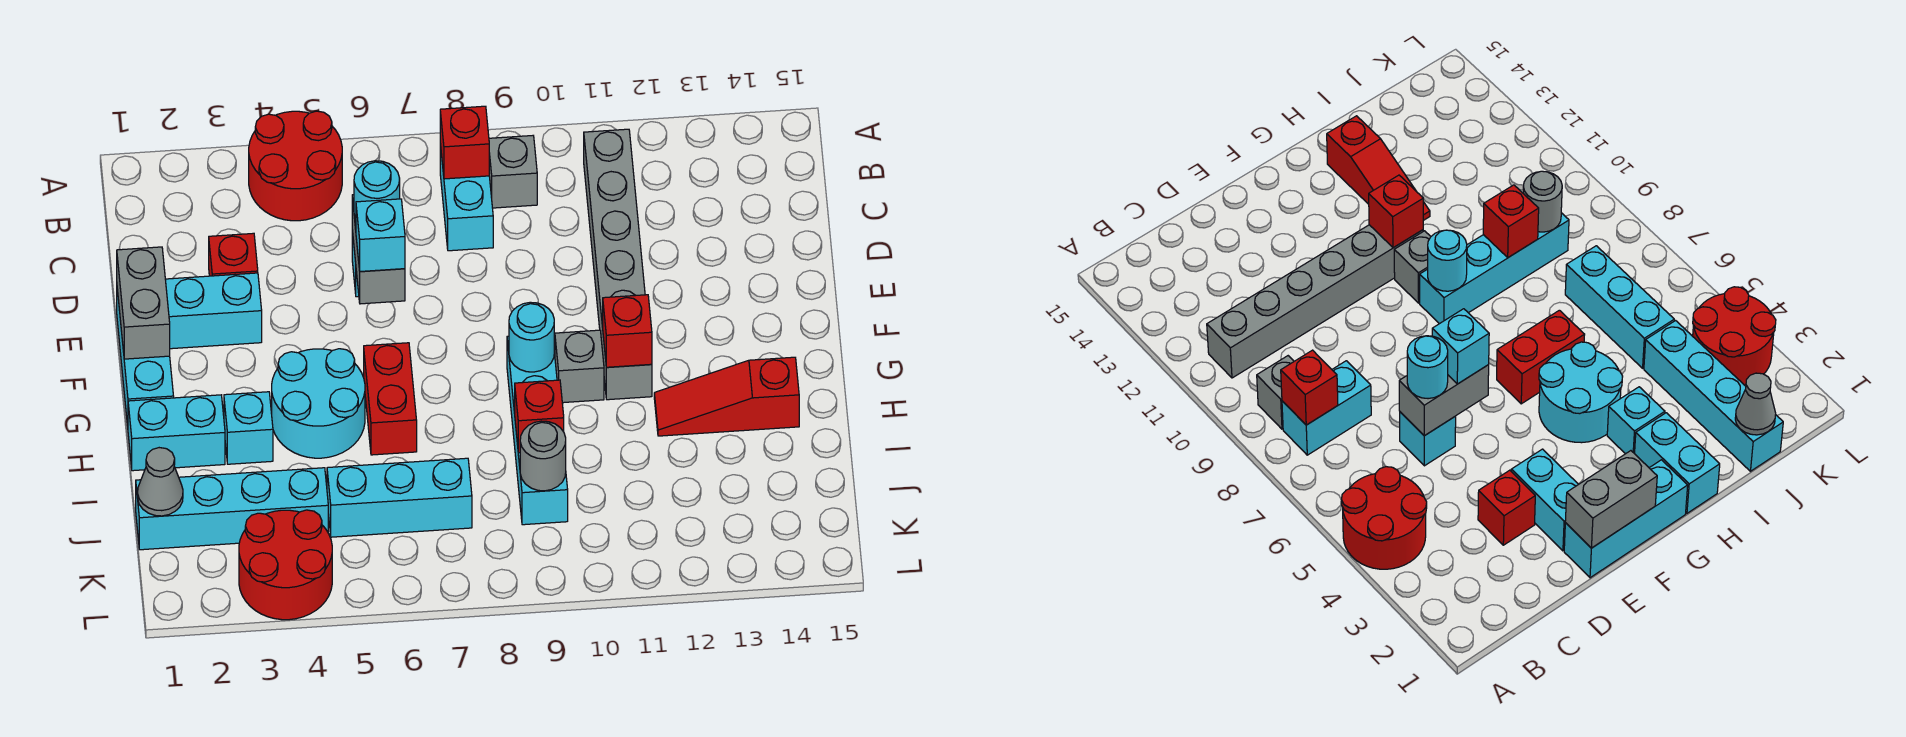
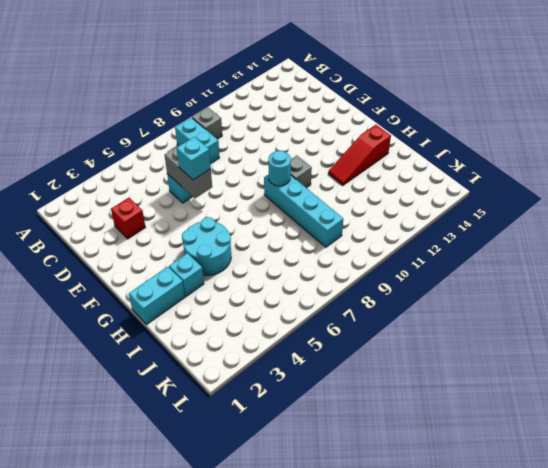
none -> red round brick A4:B5 level 1
none -> grey brick B11:G11 level 1
none -> cyan brick E1:G1 level 1

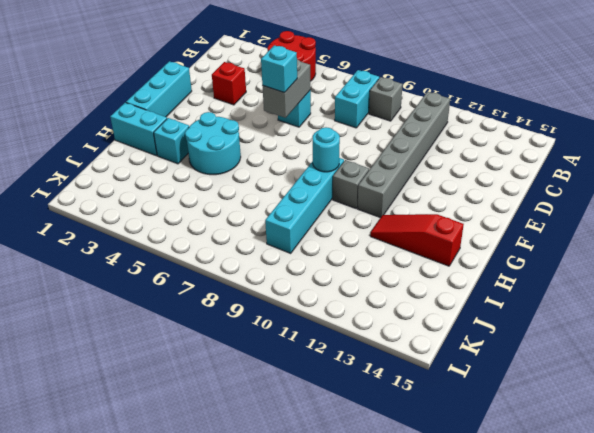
none -> cyan brick E2:E3 level 1
none -> red brick G6:H6 level 1
none -> cyan brick J1:J4 level 1

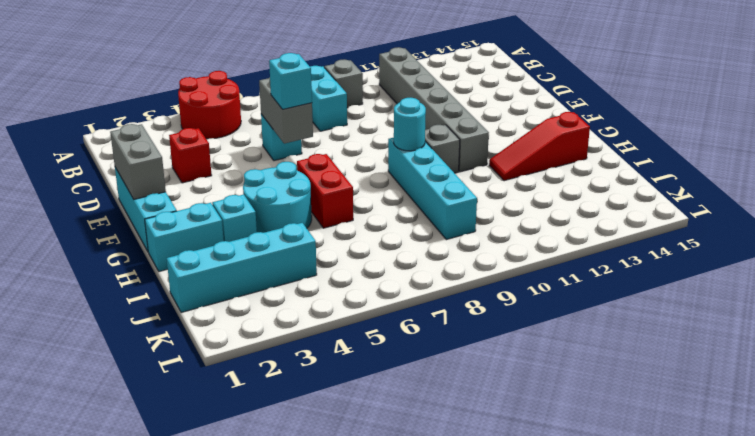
none -> cyan brick E2:E3 level 1
none -> cyan brick J5:J7 level 1
none -> red round brick K3:L4 level 1

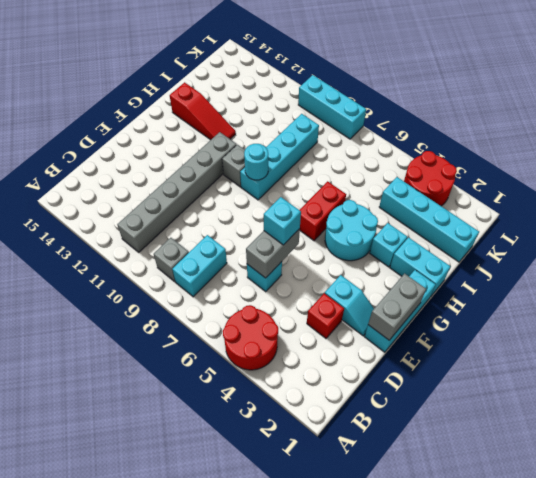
cyan slope E2:E3 level 1 top 3 -> cyan brick E2:E3 level 1
cyan brick L8:L10 level 1 -> cyan brick J5:J7 level 1
none -> red brick B8 level 2
none -> red brick G11 level 2
none -> red brick I9 level 2

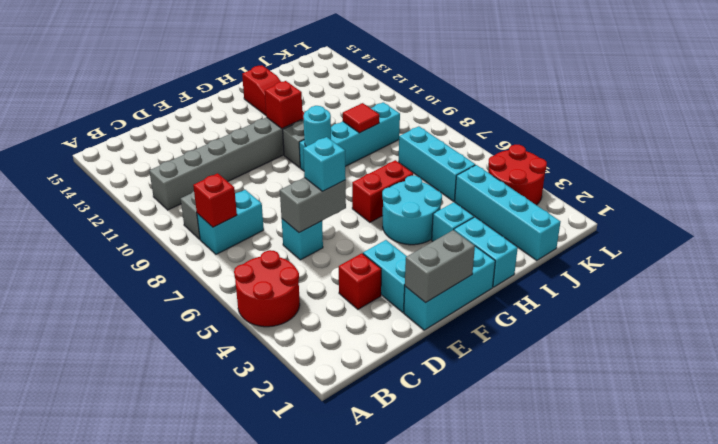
red tile I9 level 2 -> red brick I9 level 2
none -> grey cone J1 level 2
none -> grey round brick J9 level 2
none -> cyan round brick D6 level 3

